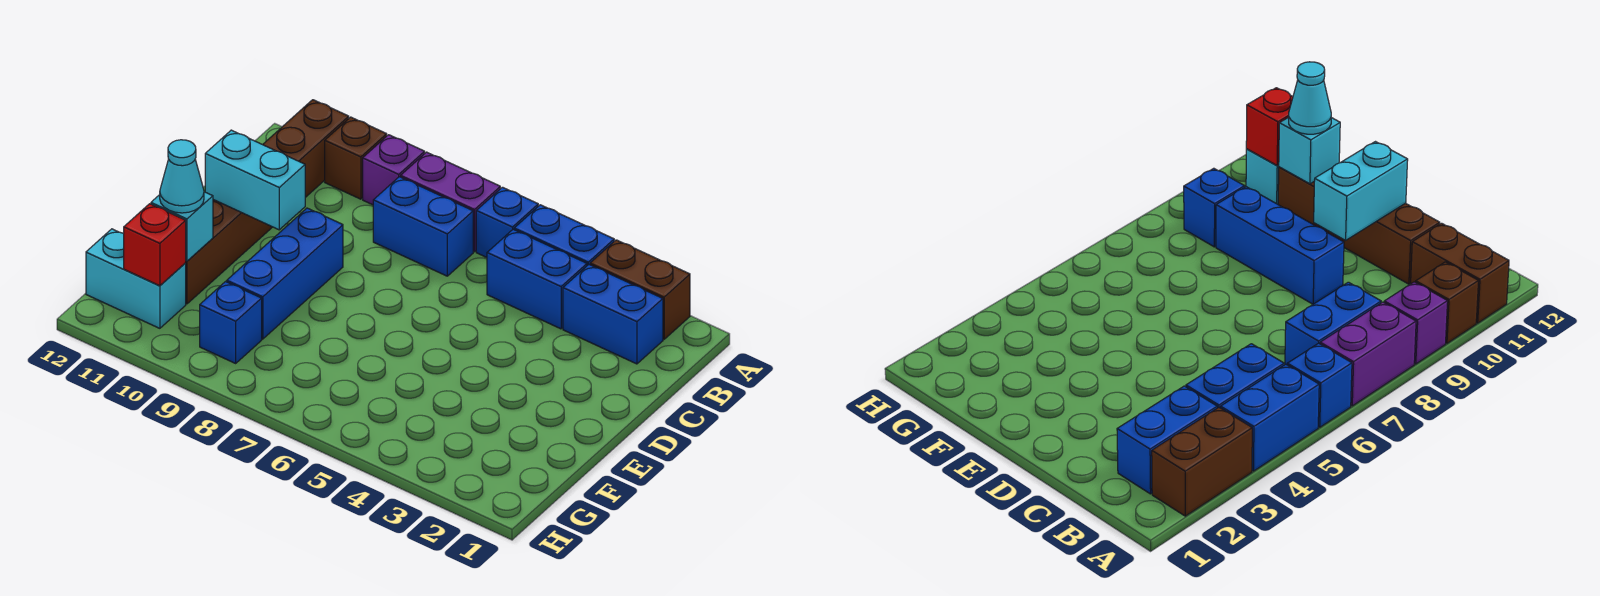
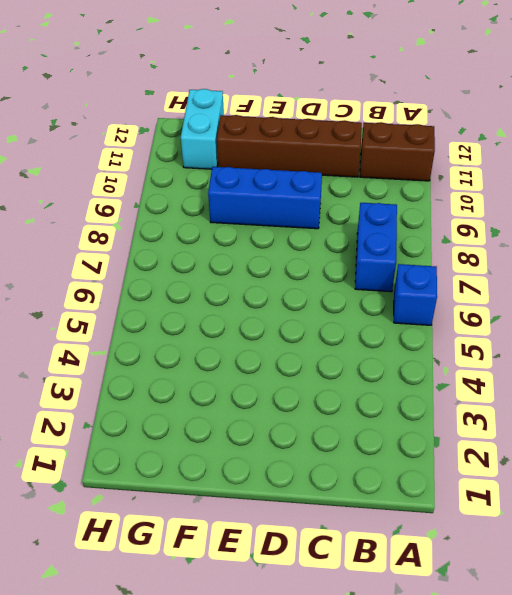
none -> brown brick A2:A3 level 1
none -> blue brick A4:A5 level 1
none -> purple brick A7:A8 level 1

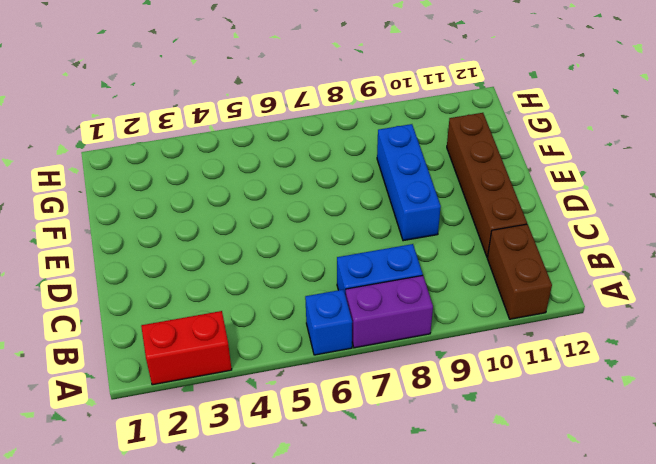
red brick A2:A3 level 1 -> brown brick A2:A3 level 1
none -> blue brick A4:A5 level 1
none -> purple brick A9 level 1
none -> brown brick A10 level 1

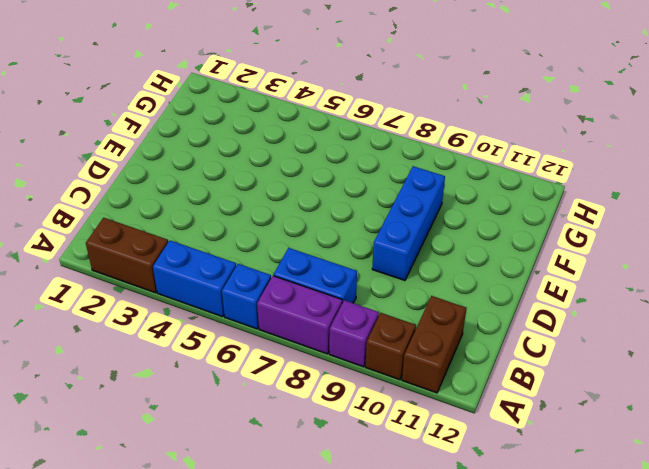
none -> blue brick B2:B3 level 1
none -> blue brick B4:B5 level 1
none -> brown brick C11:F11 level 1

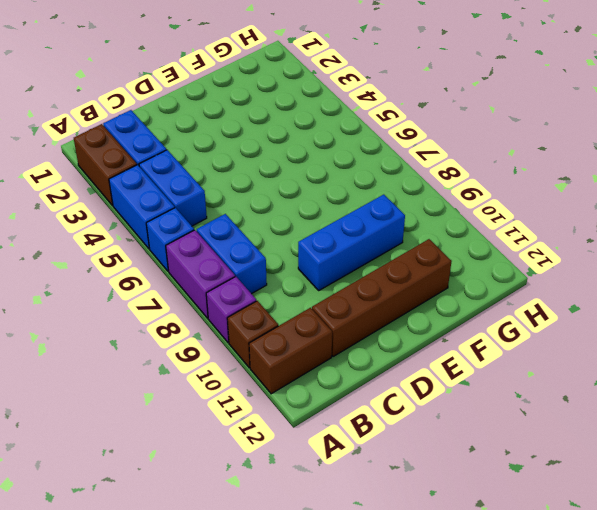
none -> blue brick G9 level 1
none -> cyan brick G11:G12 level 1
none -> cyan brick D10:D11 level 2

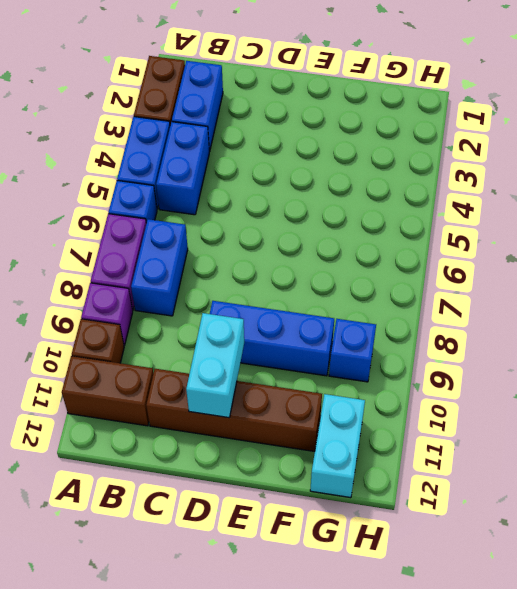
none -> cyan brick F11 level 2
none -> red brick G11 level 2
none -> cyan cone F11 level 3

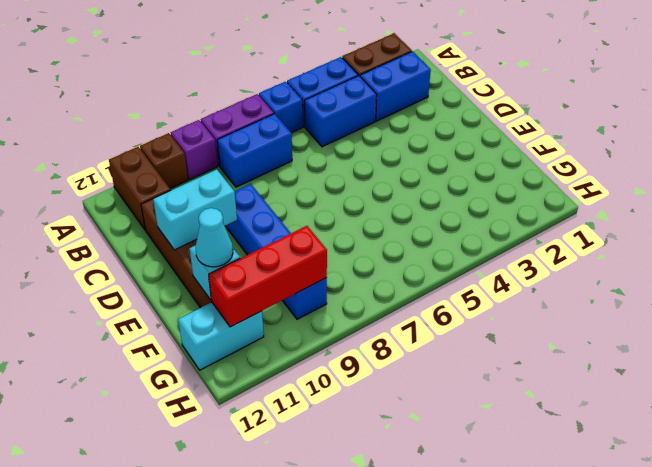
red brick G9:G11 level 2 -> red brick G11 level 2

